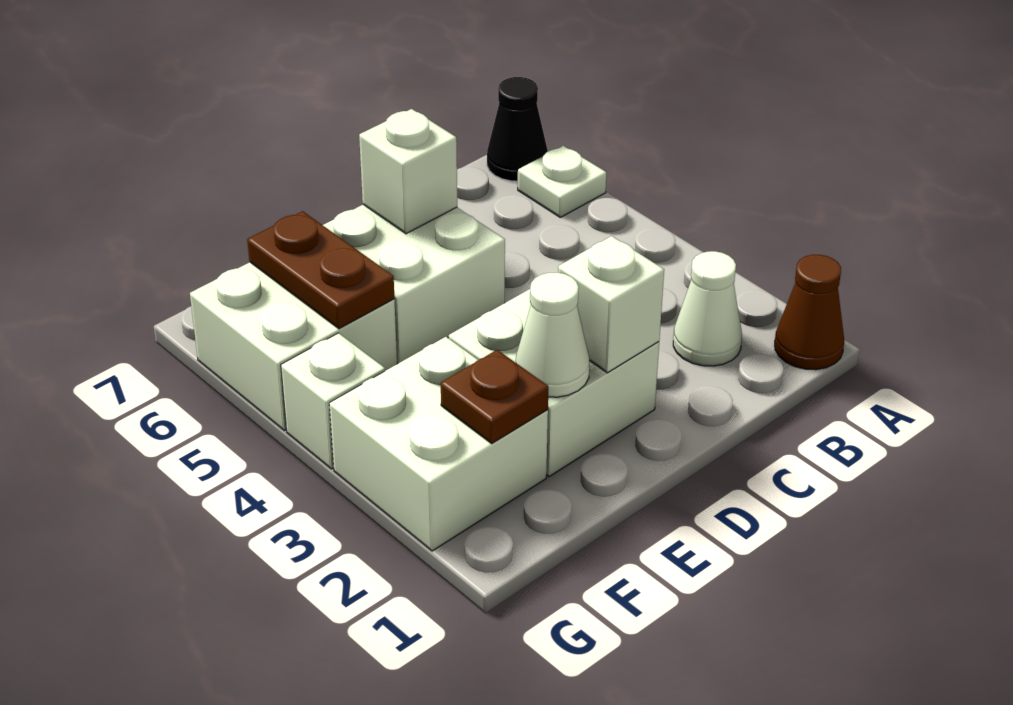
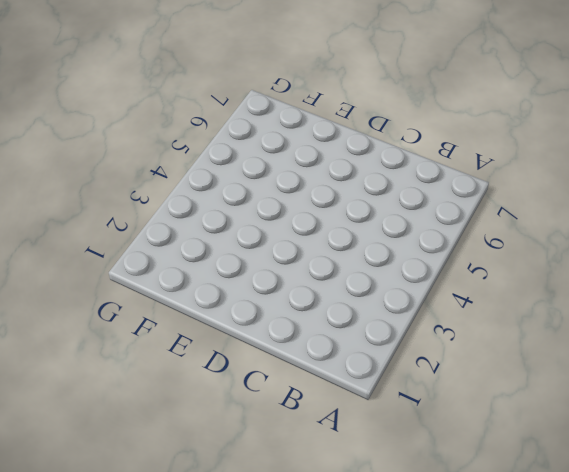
none -> brown cone A1 level 1
none -> white plate A6 level 1
none -> black cone A7 level 1

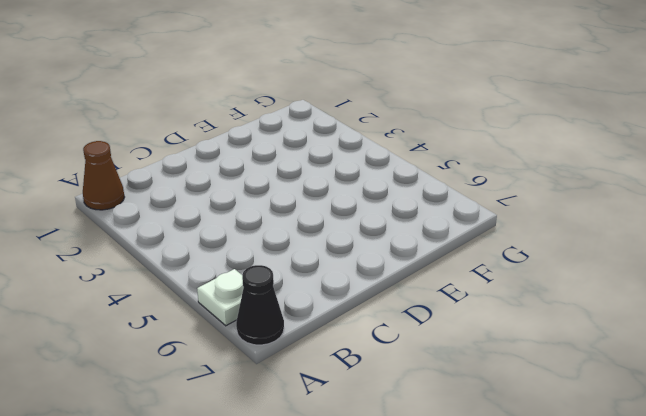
none -> white cone B2 level 1
none -> white brick D2:E3 level 1
none -> white brick D5:E6 level 1

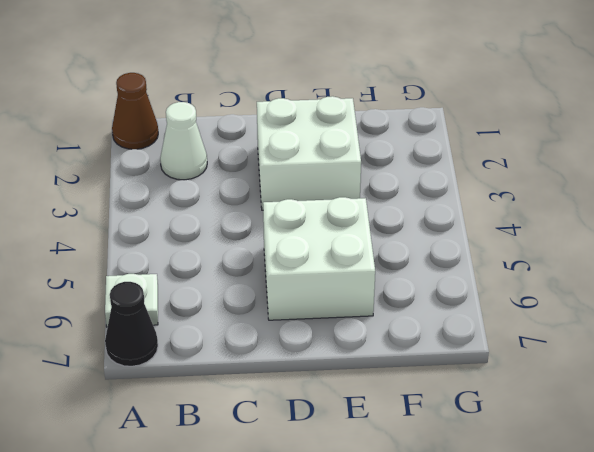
none -> white brick F2:G3 level 1
none -> white brick F5:G6 level 1
none -> white brick G4 level 1

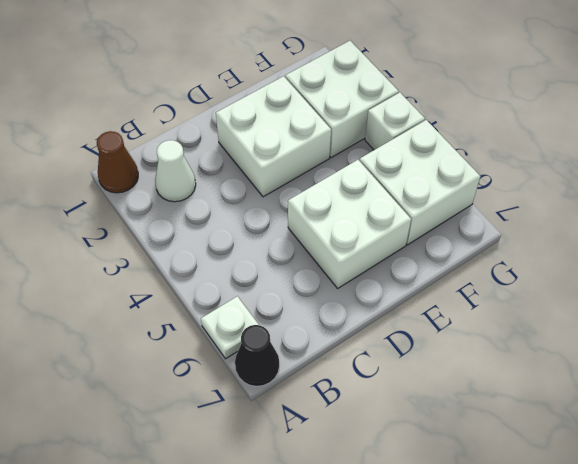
none -> white brick D2 level 2
none -> white brick D6 level 2
none -> white cone E2 level 2

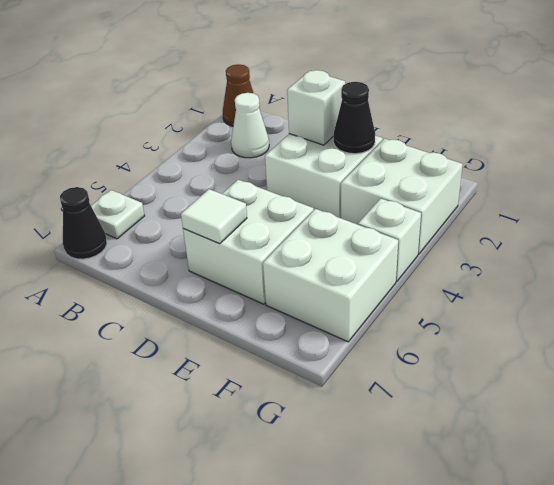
white tile D6 level 2 -> white brick D6 level 2
black cone E2 level 2 -> white cone E2 level 2
none -> brown plate F2 level 2
none -> brown plate F5:F6 level 2

